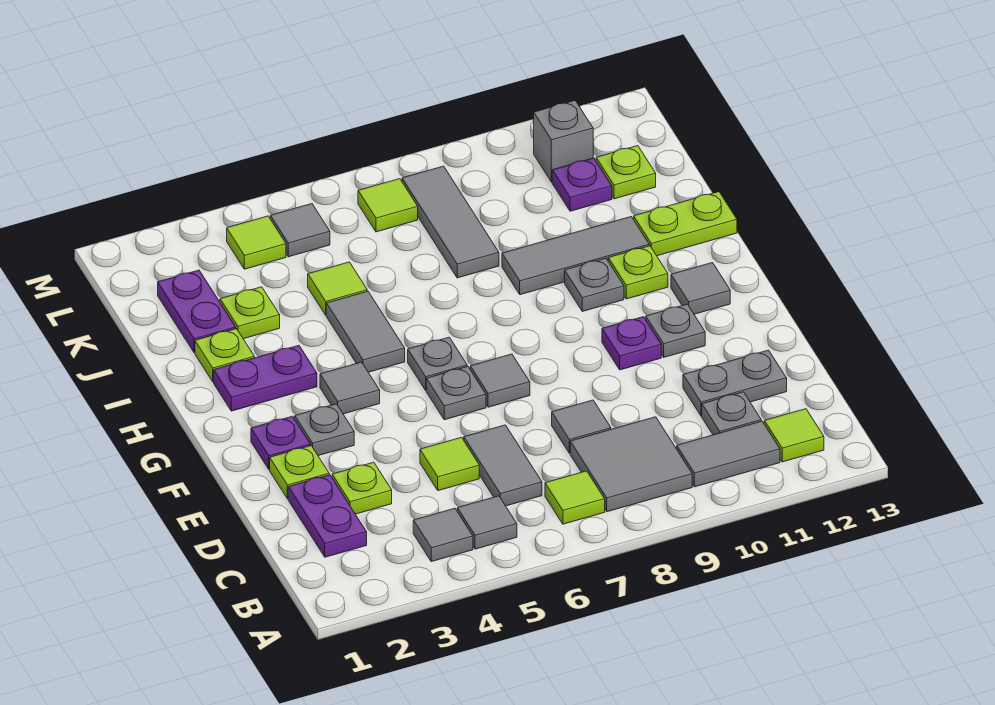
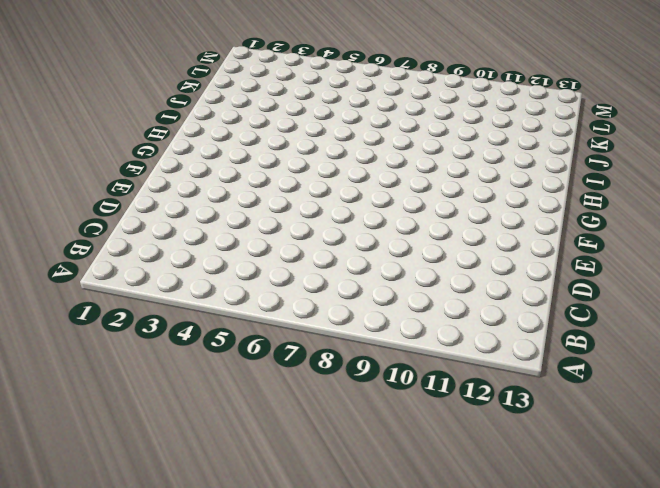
none -> grey tile B4 level 1
none -> grey tile B5 level 1
none -> lime tile B7 level 1
none -> grey tile B8:C9 level 1

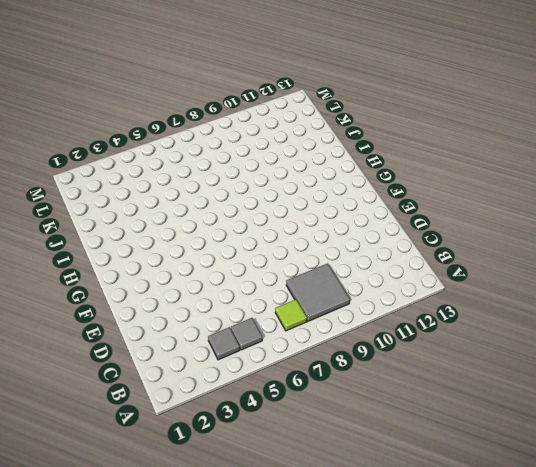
none -> grey tile B10:B11 level 1
none -> lime tile B12 level 1
none -> purple plate C2:D2 level 1
none -> grey tile C6:D6 level 1

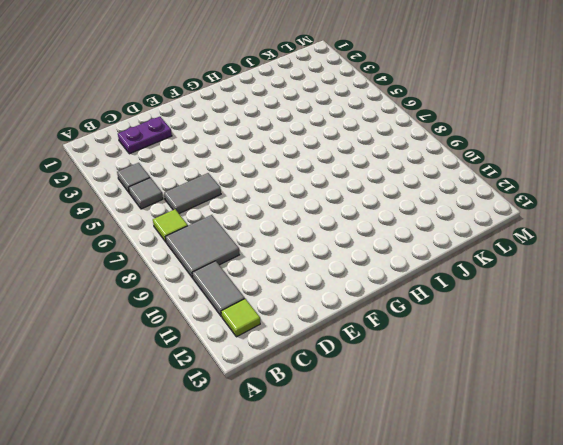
none -> grey plate C11 level 1
none -> lime plate D3 level 1
none -> lime tile D5 level 1
none -> grey tile D8 level 1

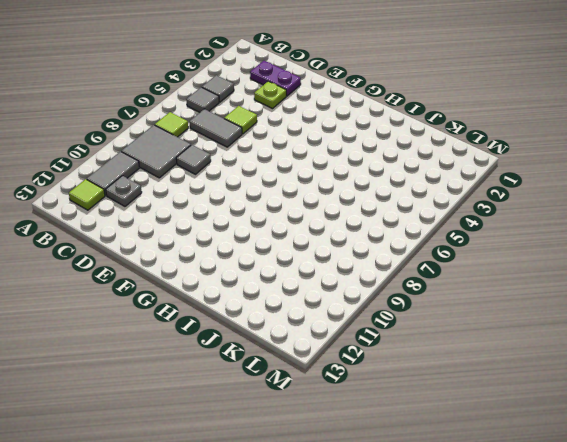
none -> grey plate D11:D12 level 1
none -> lime plate E2 level 1
none -> purple plate F2 level 1
none -> grey plate F3 level 1

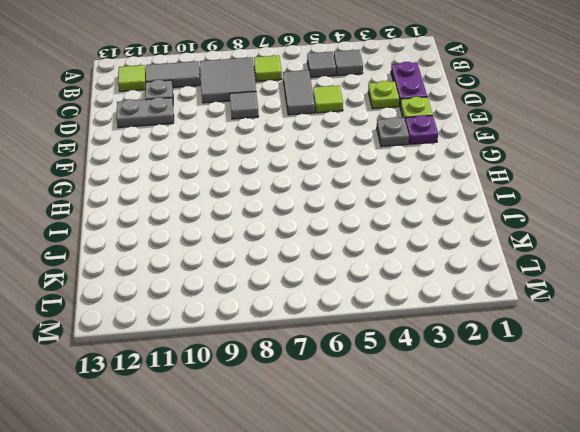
none -> grey plate F6 level 1
none -> grey tile F7 level 1
none -> purple plate F10 level 1
none -> grey plate F11 level 1

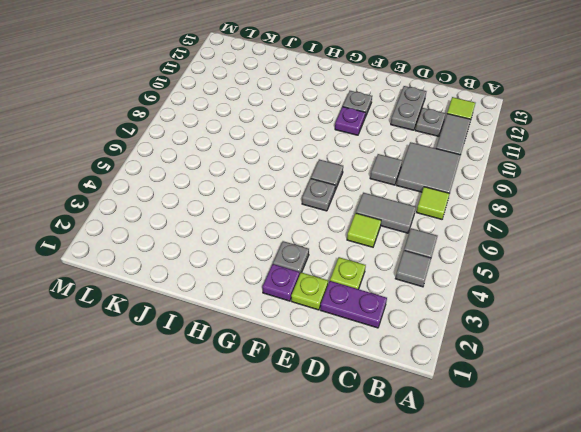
none -> grey tile G4 level 1
none -> grey plate G6 level 1
none -> grey tile G12 level 1
none -> purple plate H2:H3 level 1

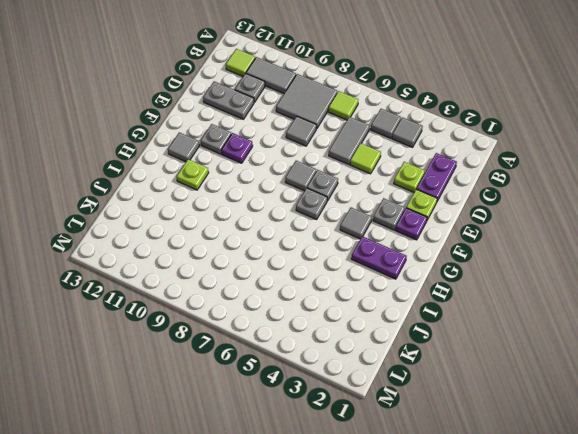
none -> grey tile H5:I5 level 1
none -> grey plate H10 level 1
none -> lime plate I2 level 1
none -> grey tile I9:I11 level 1

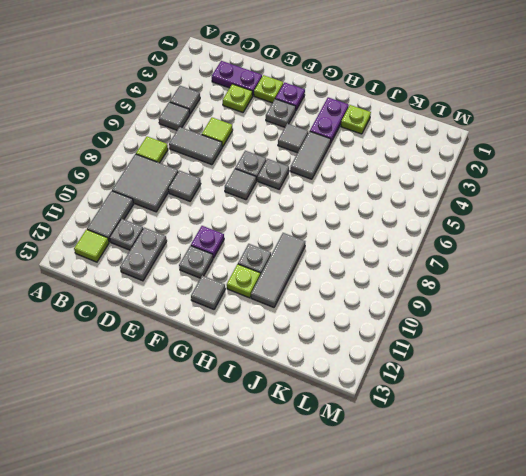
grey tile H4:H5 level 1 -> grey tile H5:I5 level 1
none -> lime plate I12:I13 level 1
none -> purple plate J2:K2 level 1
none -> lime plate J3 level 1
none -> lime tile J5 level 1

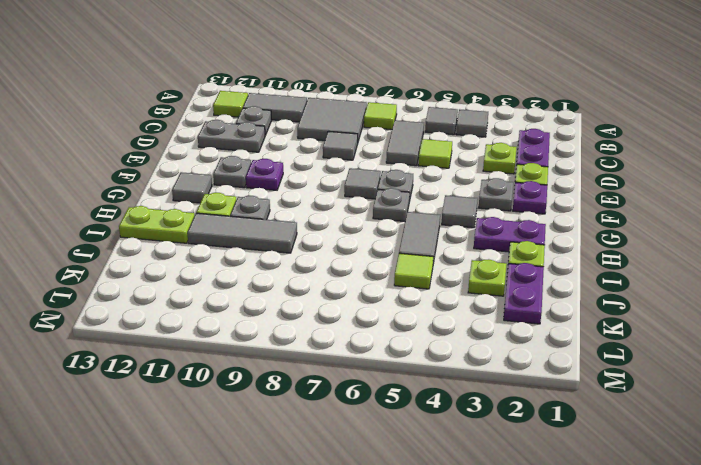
none -> grey tile J8:L8 level 1
none -> purple plate K11 level 1
none -> lime plate K12 level 1
none -> lime tile L4 level 1

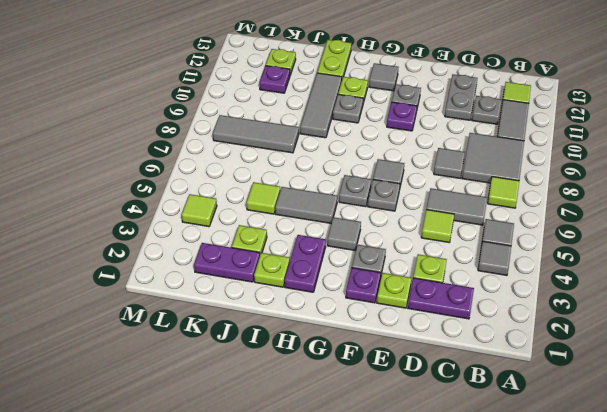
none -> grey tile L5 level 1
none -> lime tile L7 level 1
none -> grey brick L11 level 1

